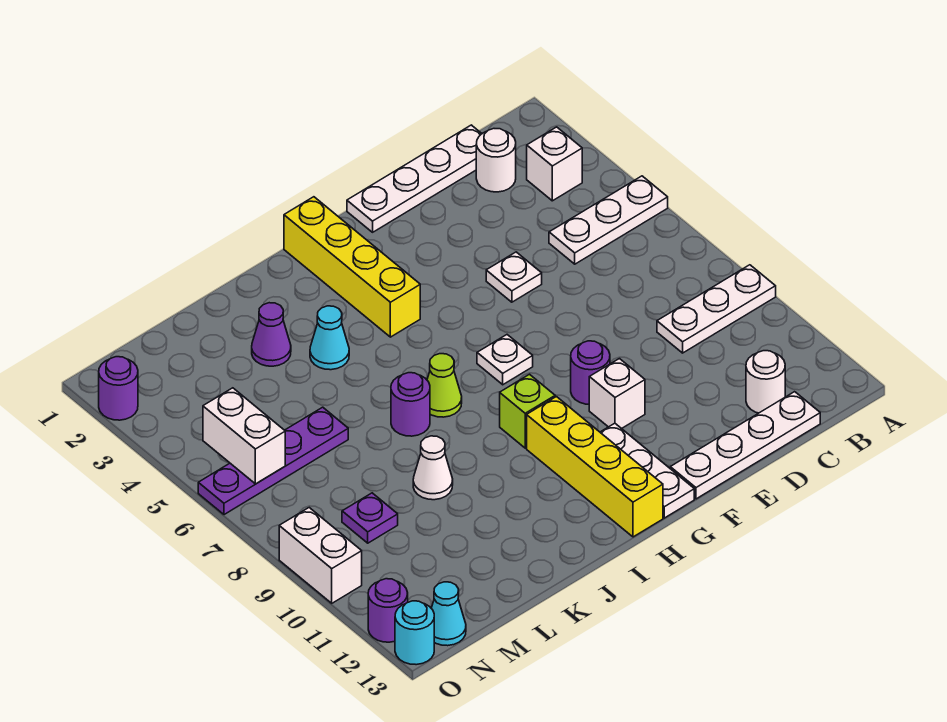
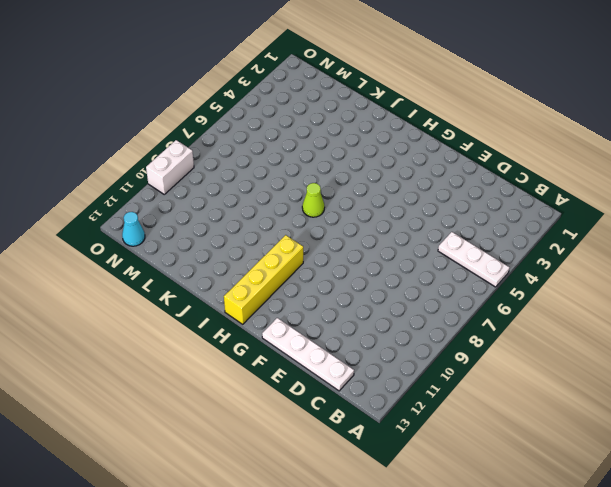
none -> white plate A9:C9 level 1
none -> white brick B3 level 1
none -> white plate C1:F1 level 1

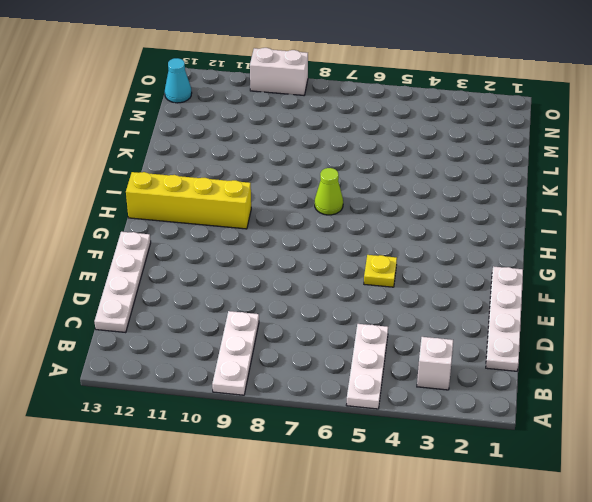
yellow plate F5 level 1 -> none
none -> white round brick C2 level 1
none -> white round brick C12 level 1
none -> white plate E5 level 1

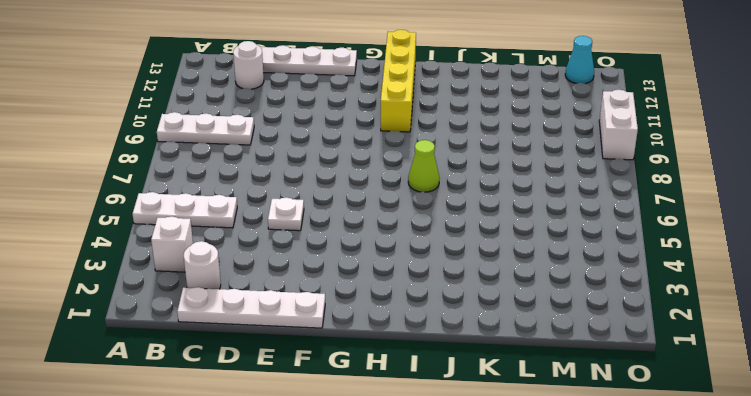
none -> purple round brick F9 level 1
none -> white brick F10 level 1
none -> white plate G7 level 1

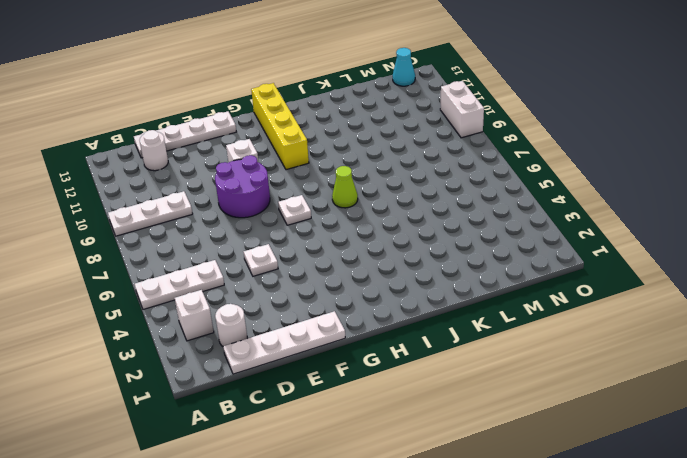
purple round brick E8:F9 level 1 -> purple round brick F9 level 1
none -> white plate G11:G13 level 1
none -> yellow brick H1:H4 level 1
none -> lime brick H9 level 1

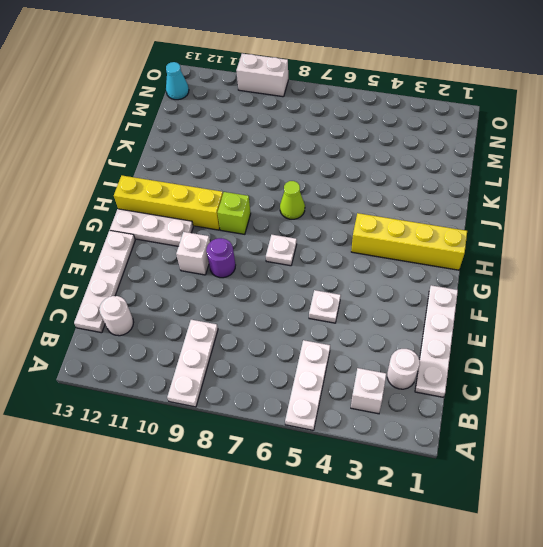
none -> cyan cone J4 level 1
none -> purple round brick J7 level 1
none -> purple cone K3 level 1

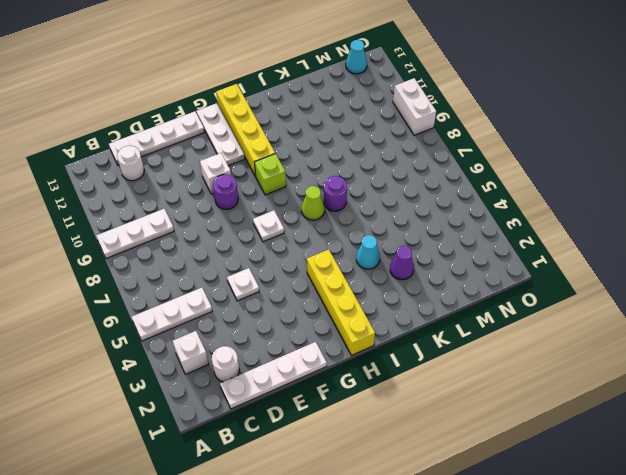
none -> white cone K9 level 1
none -> purple plate L6:O6 level 1
none -> purple plate M9 level 1

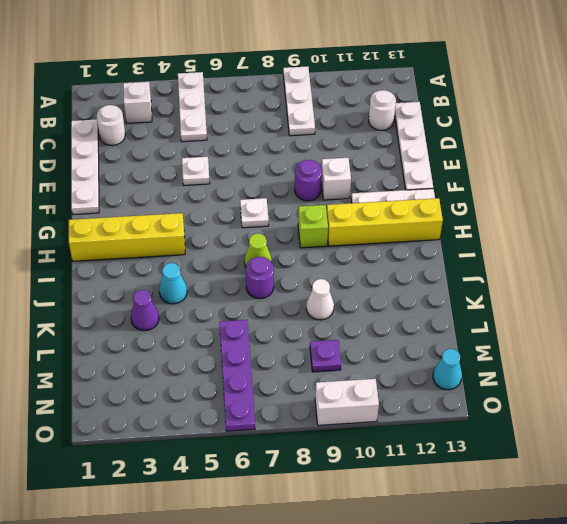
none -> purple round brick O2 level 1
none -> purple round brick O12 level 1
none -> cyan round brick O13 level 1

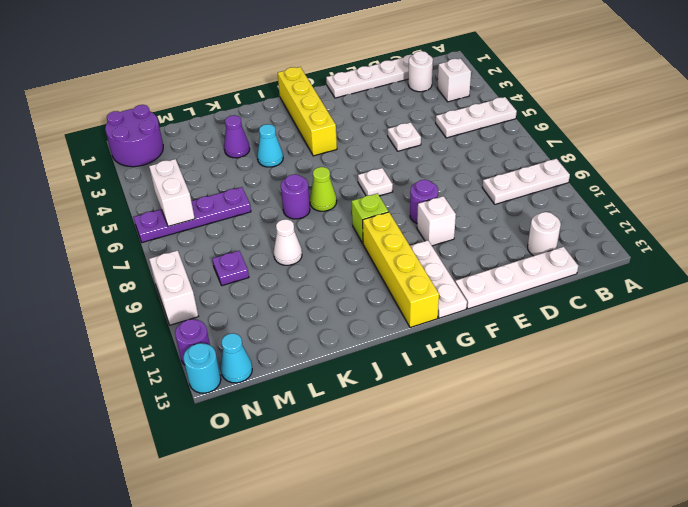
purple round brick N1:O2 level 1 -> purple round brick O2 level 1

